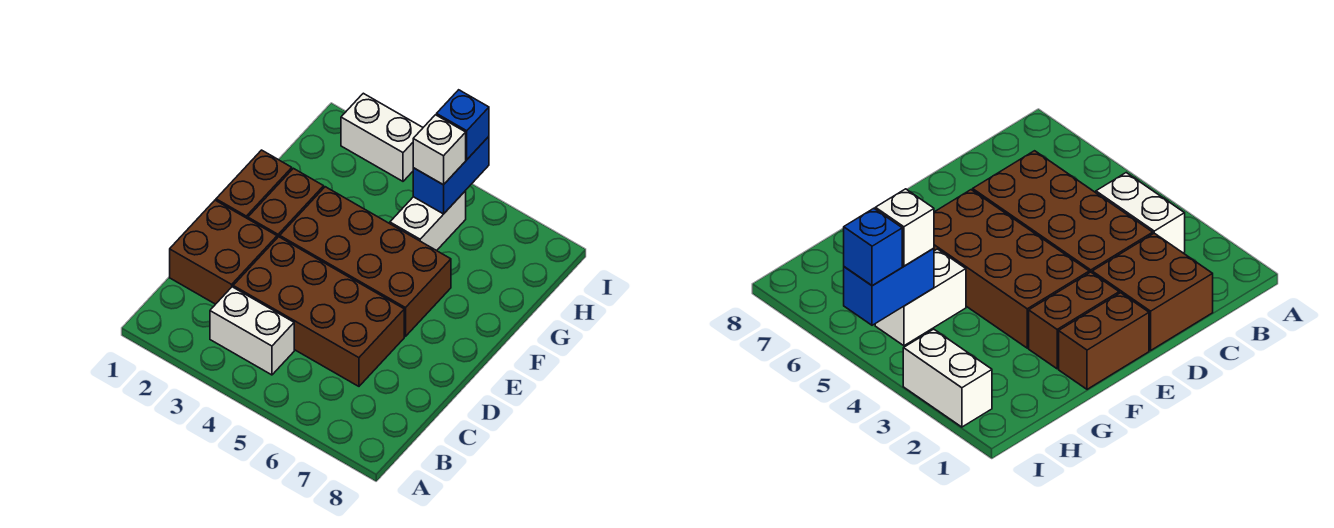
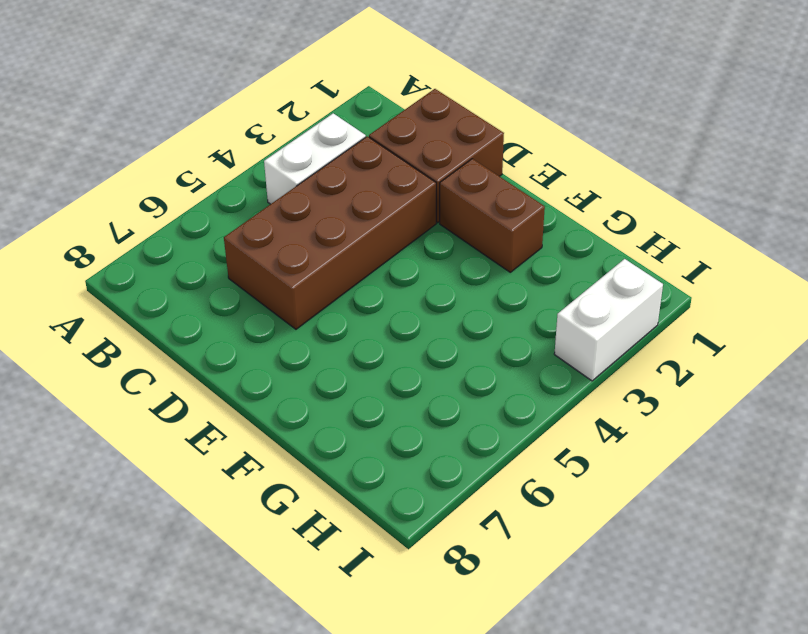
none -> brown brick E1:F1 level 1
none -> brown brick E3:F6 level 1

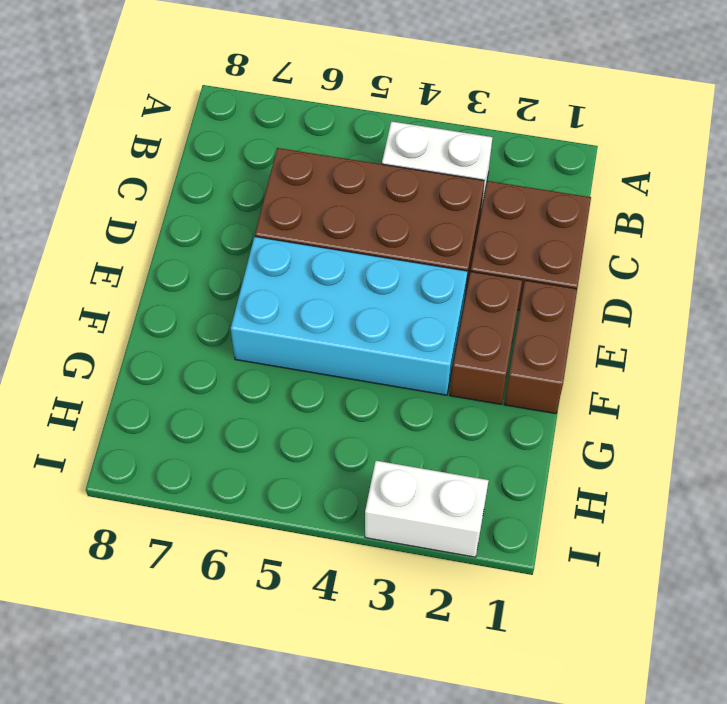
cyan brick E3:F6 level 1 -> brown brick E3:F6 level 1
none -> white brick G5:H5 level 1
none -> blue brick H5:I5 level 2

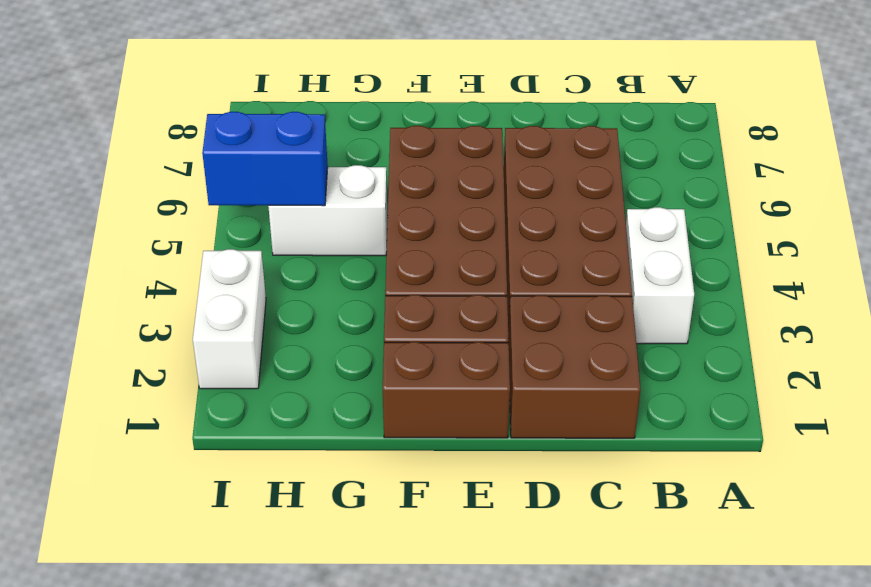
none -> white brick H5 level 3
none -> blue brick I5 level 3

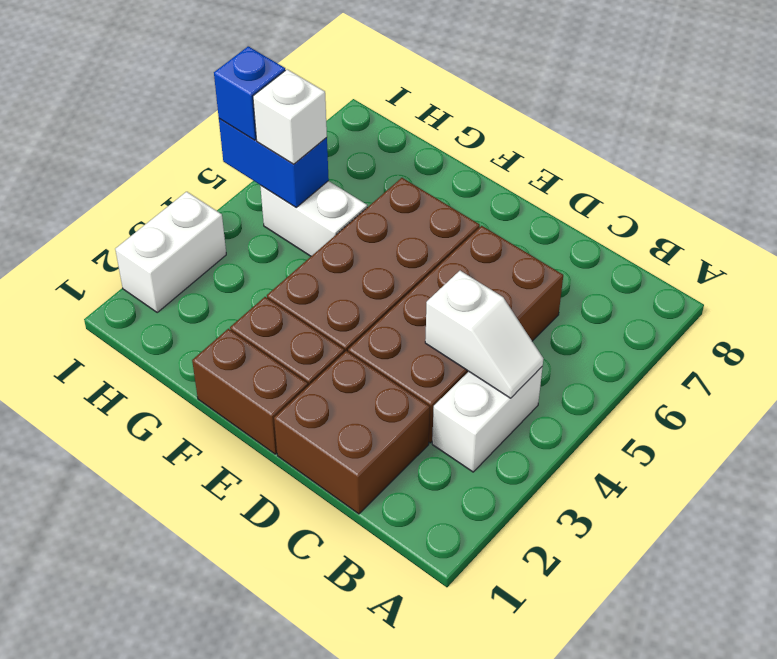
white slope B4:C4 level 2 top C -> none

